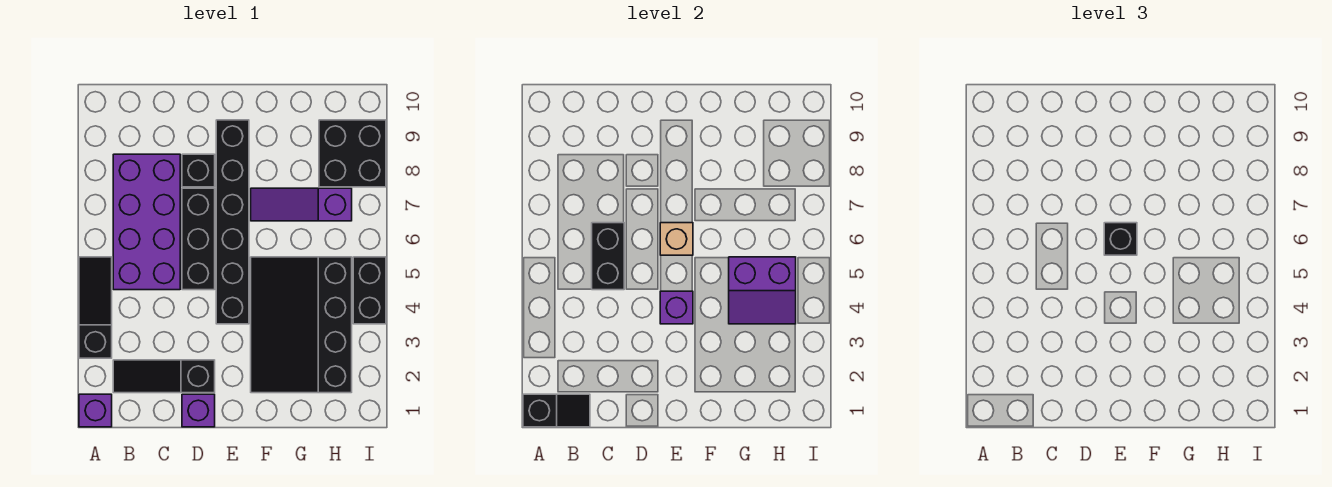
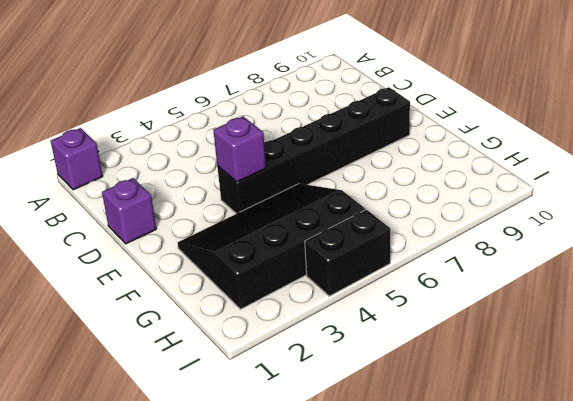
none -> black slope A3:A5 level 1 top 3
none -> black slope B2:D2 level 1 top D
none -> purple brick B5:C8 level 1

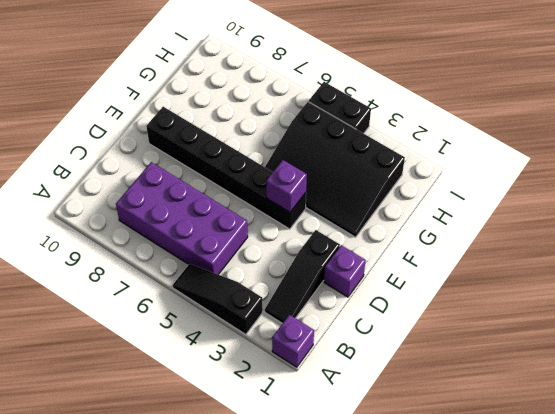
none -> black brick D5:D7 level 1
none -> black brick D8 level 1
none -> purple slope F7:H7 level 1 top H

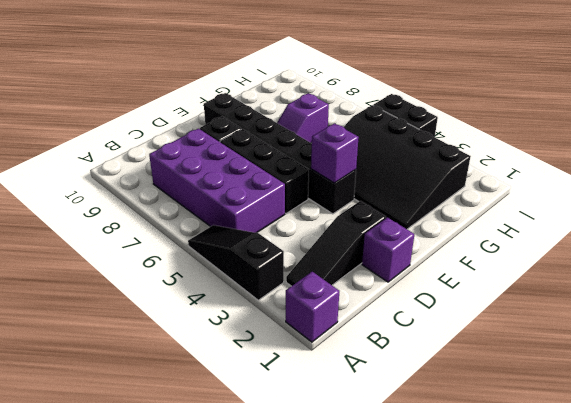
purple slope F7:G7 level 1 top G -> purple slope F7:H7 level 1 top H
none -> black brick H8:I9 level 1
none -> black slope A1:B1 level 2 top A
none -> black brick C5:C6 level 2

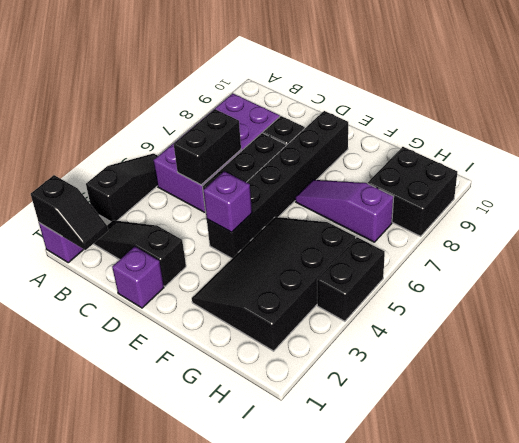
none -> tan brick E6 level 2
none -> purple slope G4:H5 level 2 top 5
none -> black brick E6 level 3

